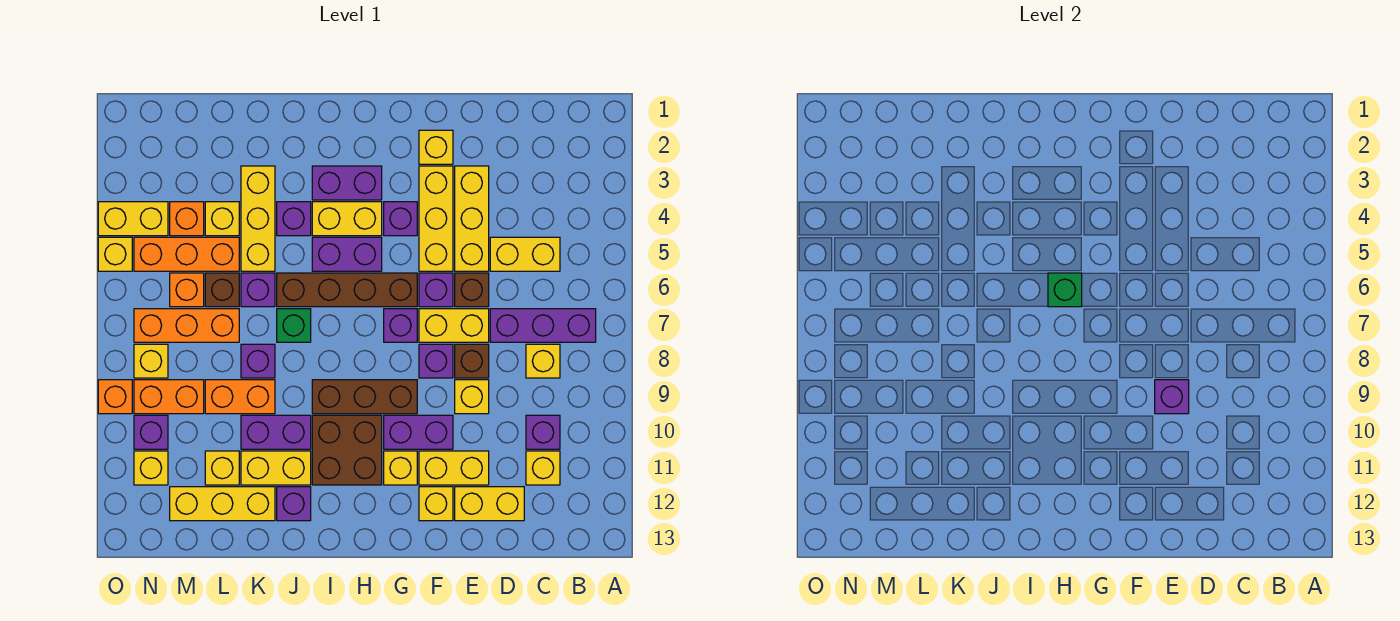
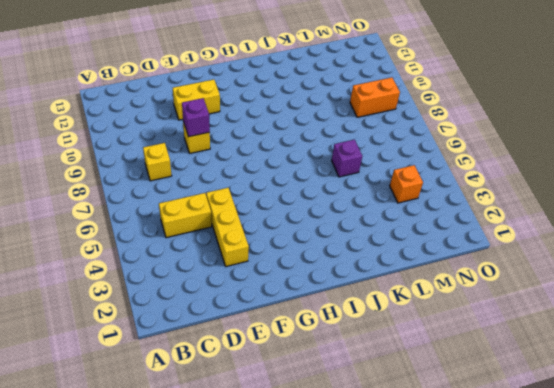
none -> purple brick B7:D7 level 1
none -> purple brick C10 level 1
none -> yellow brick C11 level 1
none -> yellow brick D12:E12 level 1

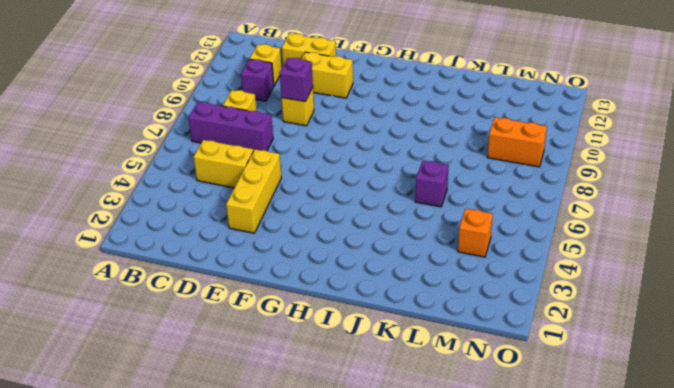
none -> brown brick E6 level 1
none -> yellow brick E7:F7 level 1
none -> brown brick E8 level 1
none -> yellow brick F2 level 1

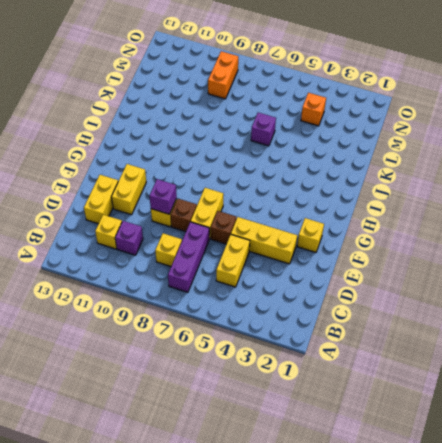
none -> yellow brick F3:F5 level 1
none -> purple brick F6 level 1
none -> purple brick F8 level 1
none -> purple brick F10:G10 level 1

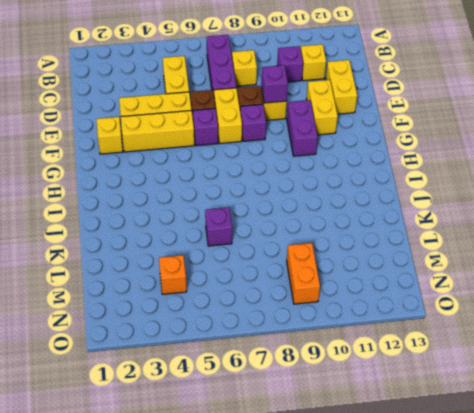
none -> yellow brick F12 level 1
none -> purple brick G4 level 1
none -> brown brick G6:J6 level 1
none -> purple brick G7 level 1

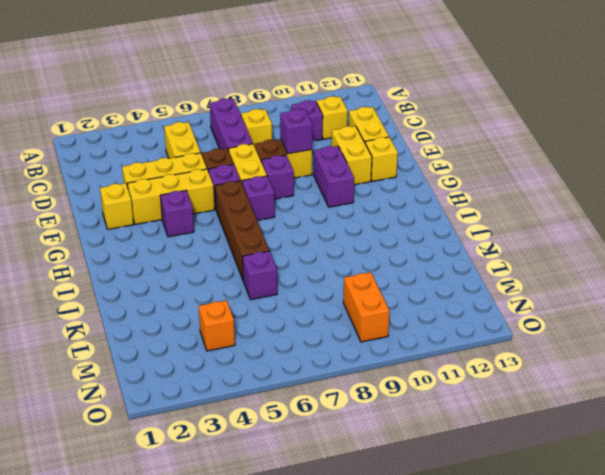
none -> brown brick G9:I9 level 1
none -> yellow brick G11 level 1
none -> purple brick H3:I3 level 1
none -> yellow brick H4:I4 level 1

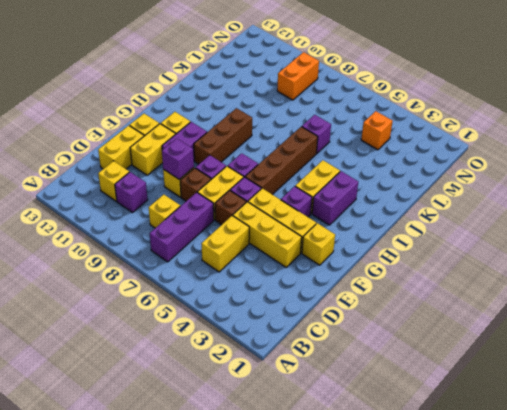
none -> purple brick H5:I5 level 1
none -> brown brick H10:I11 level 1
none -> purple brick J4 level 1
none -> green brick J7 level 1

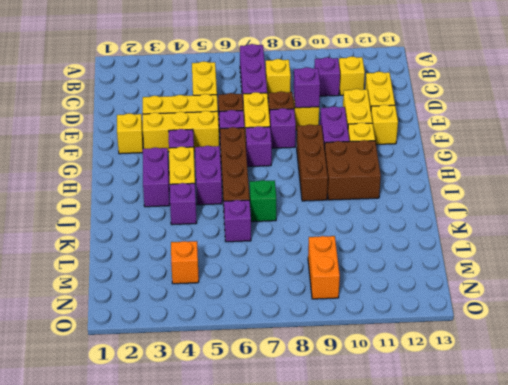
none -> purple brick J10:K10 level 1
none -> yellow brick J11:K11 level 1
none -> purple brick J12 level 1
none -> yellow brick K3:K5 level 1

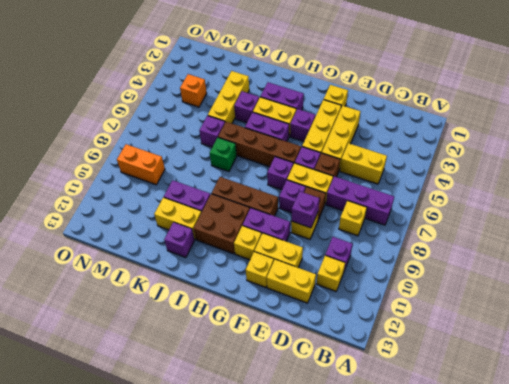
none -> purple brick K8 level 1
none -> orange brick K9:L9 level 1
none -> yellow brick K12:M12 level 1
none -> yellow brick L4 level 1

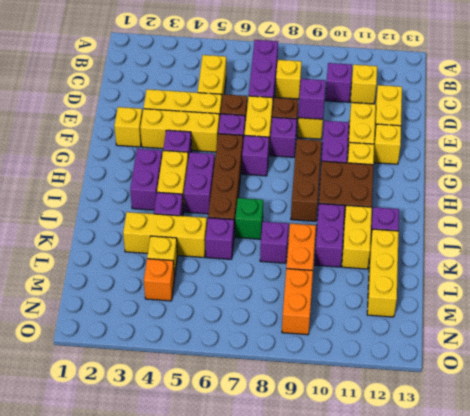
none -> orange brick L5:N5 level 1
none -> brown brick L6 level 1
none -> orange brick L7:N7 level 1
none -> yellow brick L11 level 1

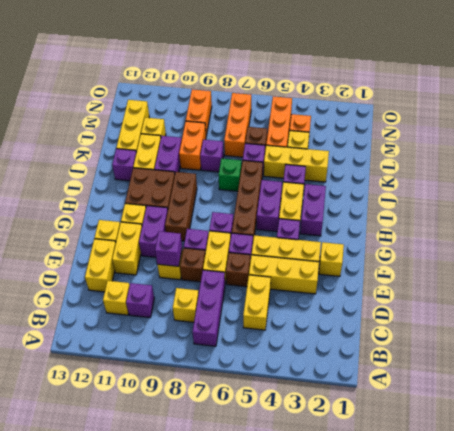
none -> orange brick M6 level 1
none -> yellow brick N4:O4 level 1
none -> yellow brick N8 level 1
none -> purple brick N10 level 1

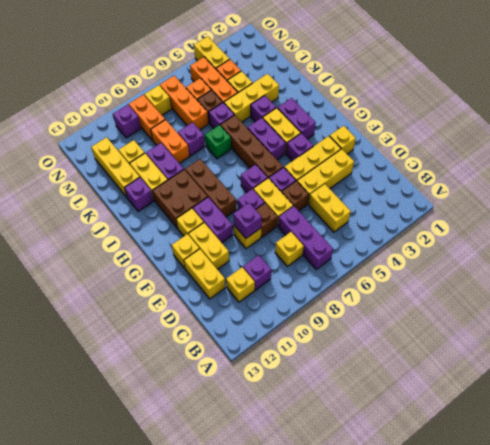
none -> yellow brick N11 level 1
none -> yellow brick O5 level 1
none -> orange brick O9 level 1
none -> green brick H6 level 2

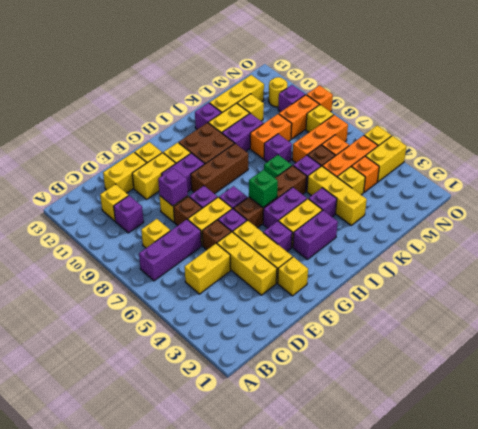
yellow round brick N11 level 1 -> yellow brick N11 level 1

